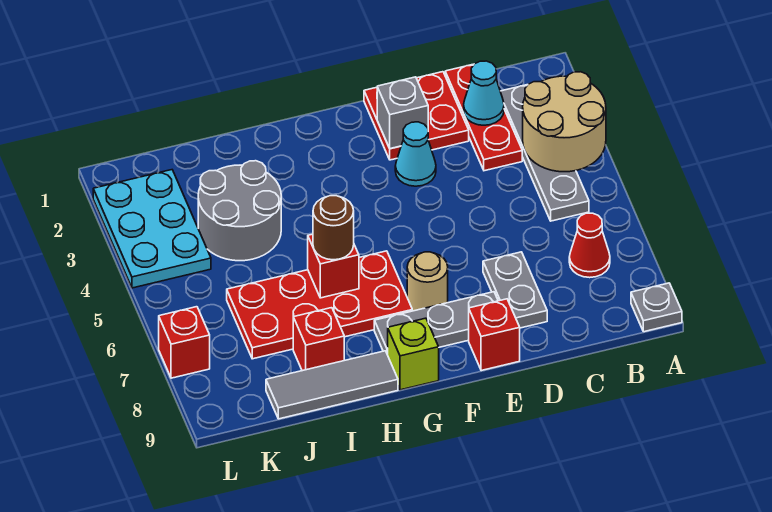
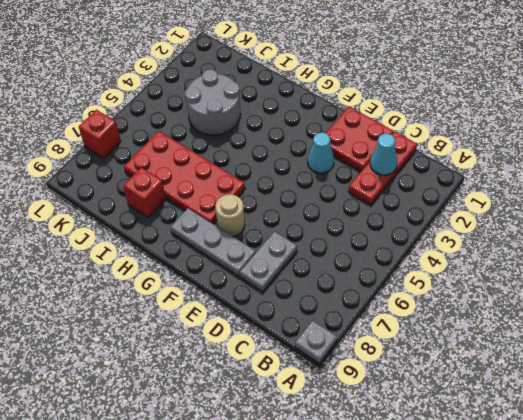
none -> grey plate B2:B5 level 1
none -> red cone B7 level 1
none -> red brick E9 level 1

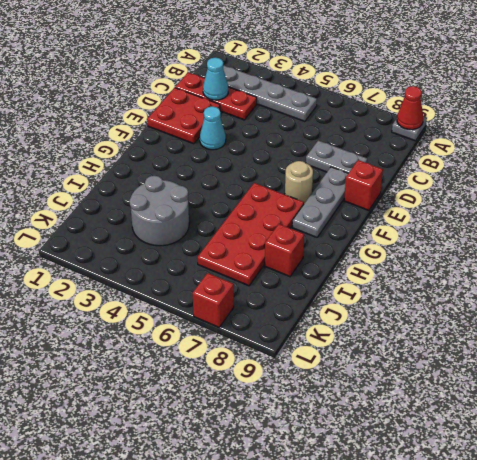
red cone A9 level 2 -> red cone B7 level 1
none -> lime brick G9 level 1
none -> grey tile H9:J9 level 1
none -> cyan plate K2:L4 level 1

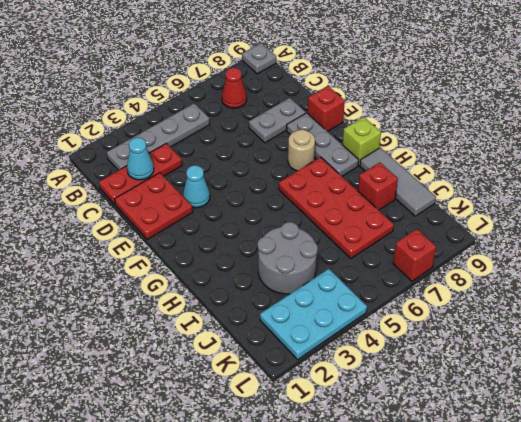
none -> tan round brick A3:B4 level 2
none -> grey brick E2 level 2
none -> red brick H6 level 2

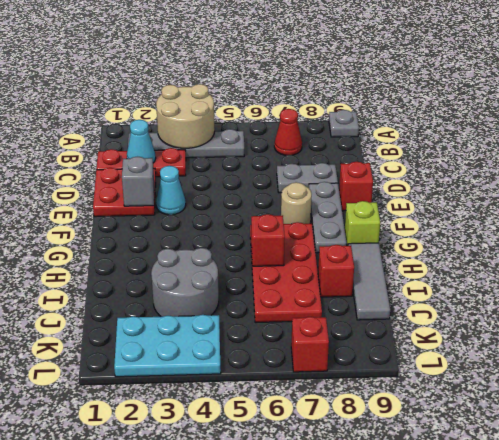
none -> brown round brick H6 level 3

